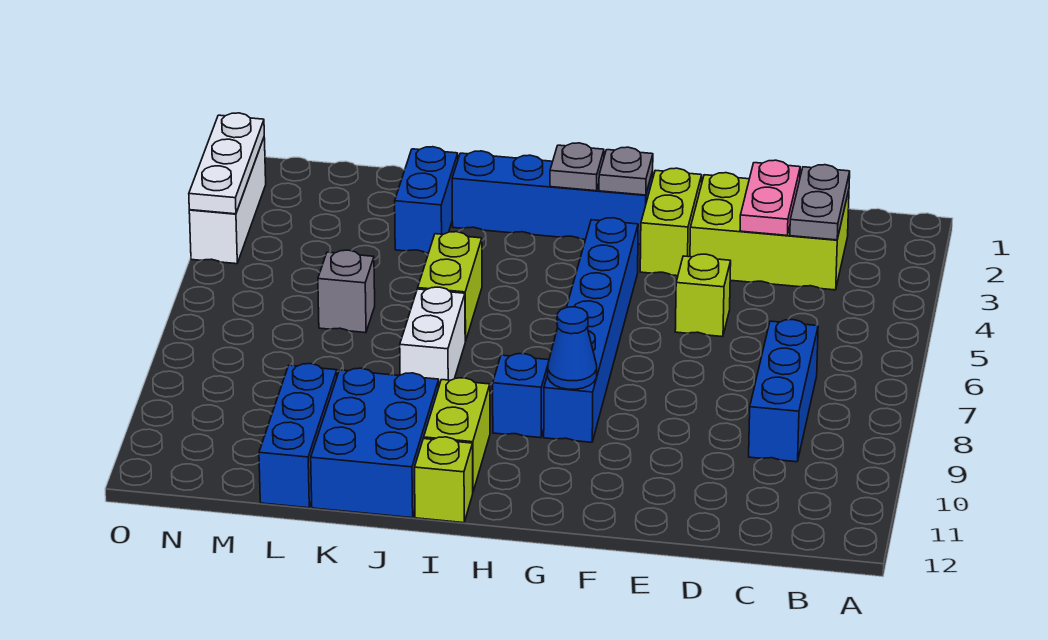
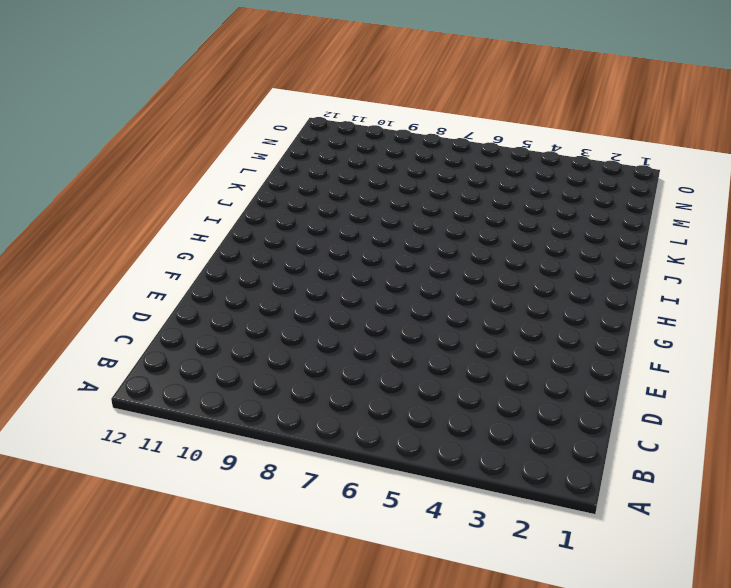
none -> lime brick C2:E3 level 1
none -> blue brick C7:C9 level 1
none -> lime brick E5 level 1

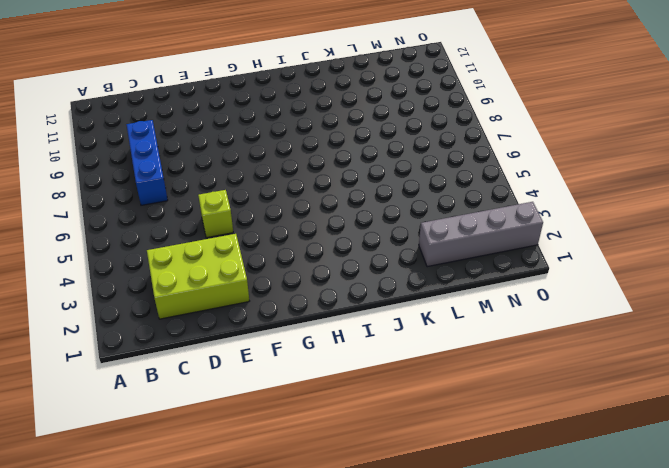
grey brick L2:O2 level 1 -> white brick O2:O4 level 1
none -> lime brick F2:F3 level 1
none -> blue brick G2:J2 level 1
none -> blue brick G4:G9 level 1

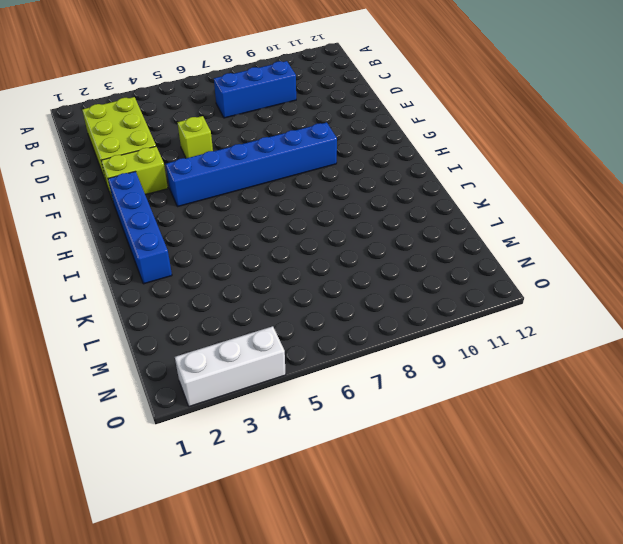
none -> blue brick H9 level 1
none -> lime brick I10:I11 level 1
none -> lime brick I12 level 1

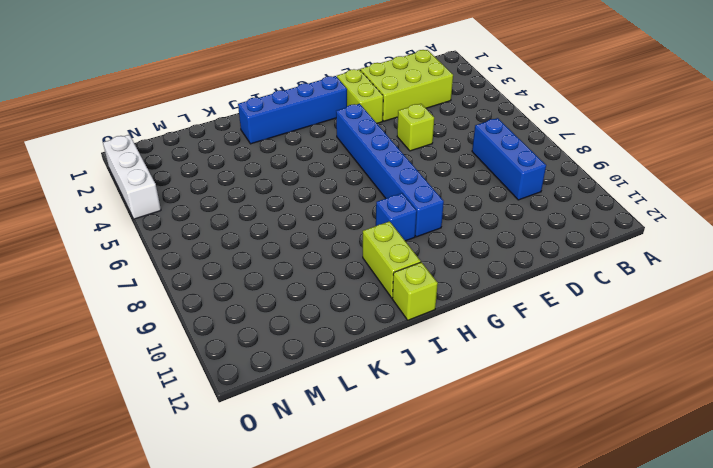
none -> lime brick J5:J6 level 1
none -> white brick J7:J8 level 1
none -> blue brick J10:K12 level 1

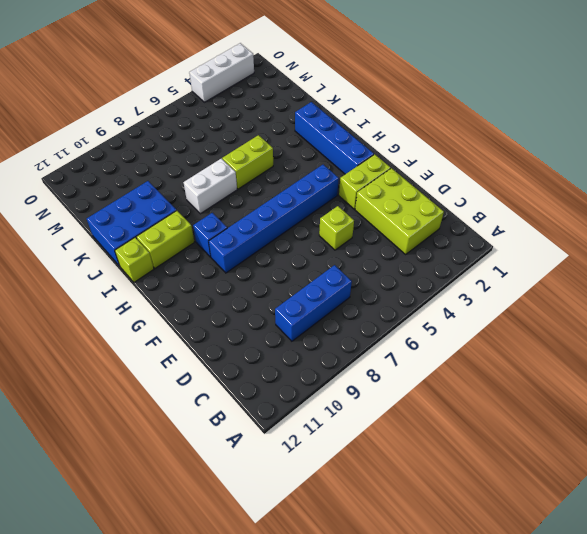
none -> blue brick K2:K3 level 1
none -> grey brick L6 level 1
none -> blue brick L10:L12 level 1

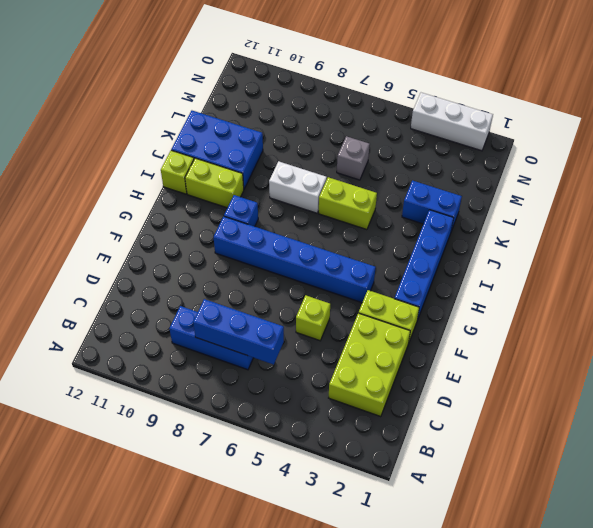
blue brick C6:C8 level 2 -> blue brick L10:L12 level 1
none -> grey plate C2:C3 level 2
none -> pink plate D2:D3 level 2
none -> grey plate G2 level 2

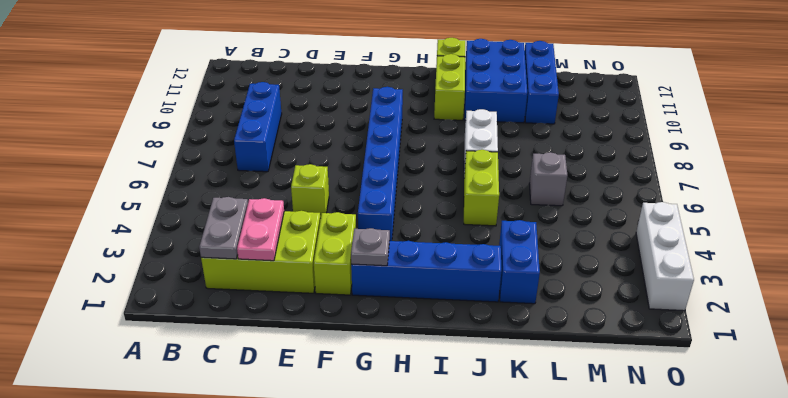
none -> blue brick H9 level 1
none -> blue cone G9 level 2
none -> grey plate H2 level 2

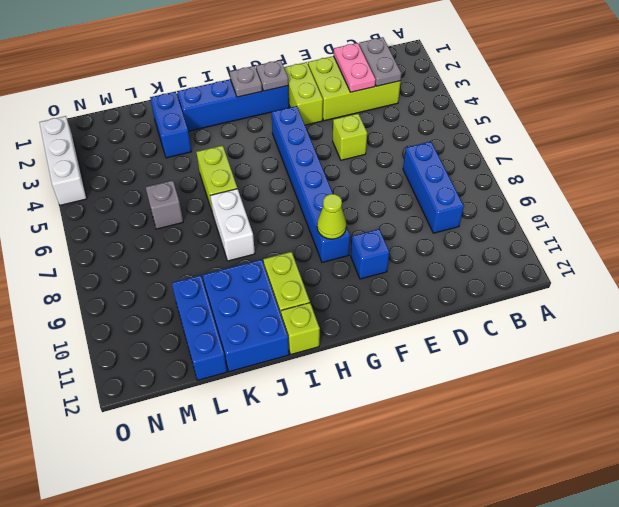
blue brick F10 level 1 -> blue brick H9 level 1
lime cone G9 level 2 -> blue cone G9 level 2
none -> white plate O2:O4 level 2

